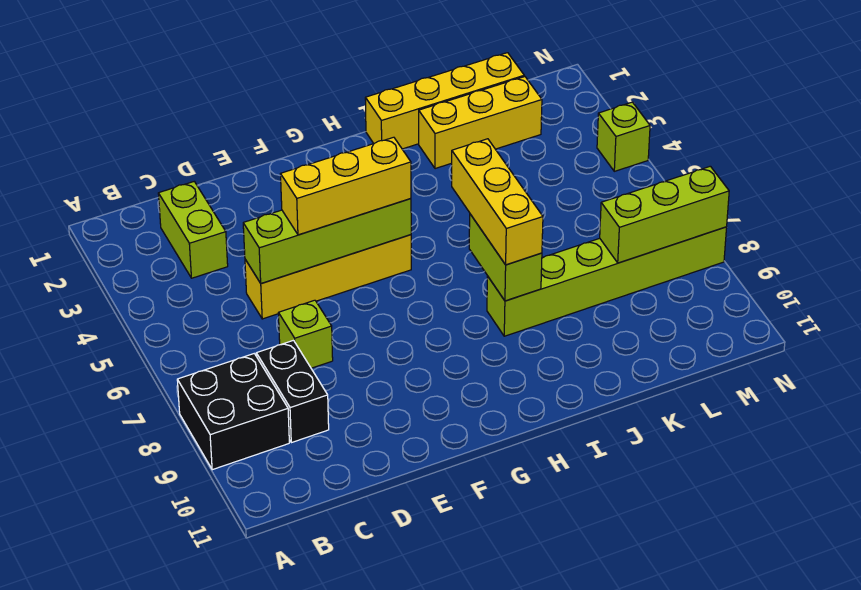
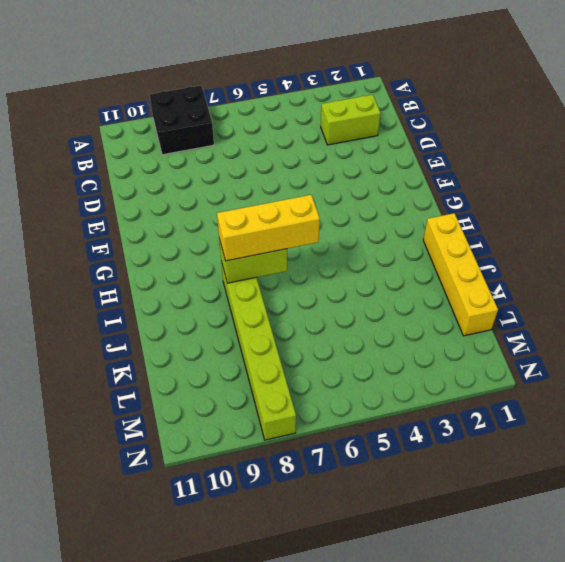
none -> black brick C8:C9 level 1
none -> yellow brick D5:G5 level 1
none -> lime brick D7 level 1

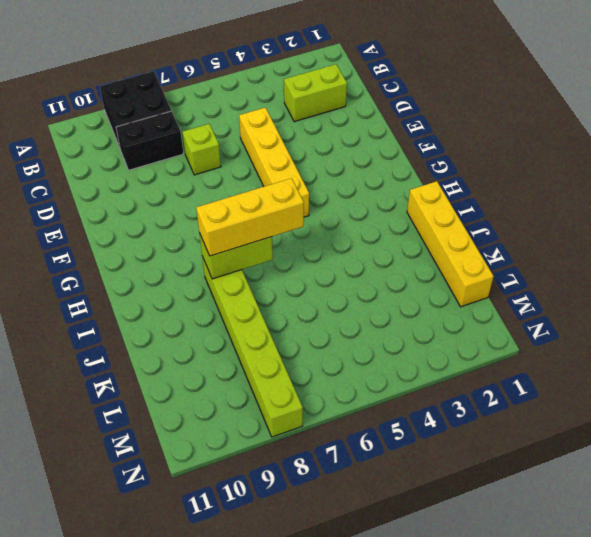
none -> yellow brick J2:L2 level 1
none -> lime brick N4 level 1
none -> lime brick D5:G5 level 2

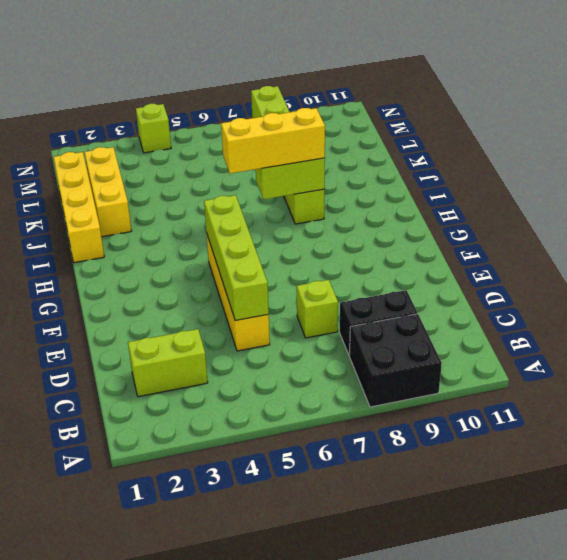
none -> lime brick L8:N8 level 2
none -> yellow brick E5:G5 level 3

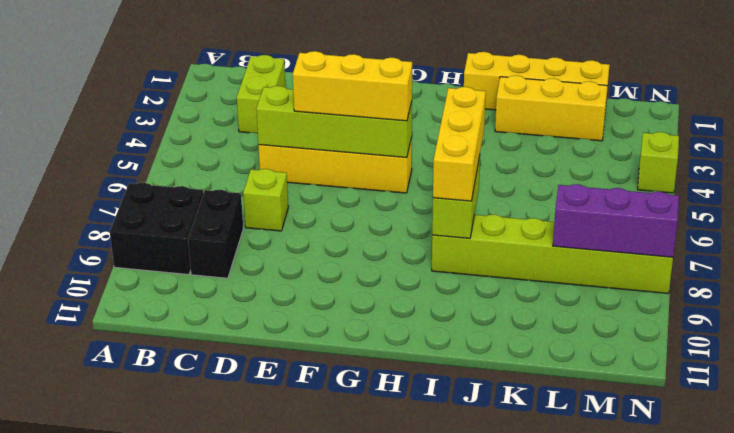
purple brick L8:N8 level 2 -> lime brick L8:N8 level 2

